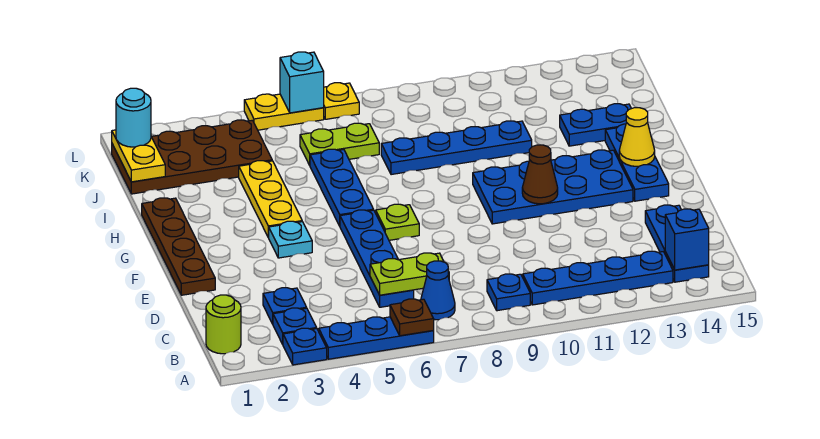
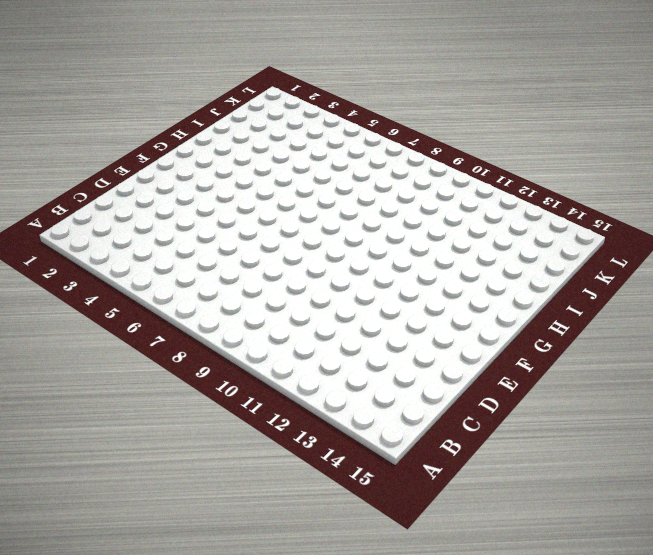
none -> blue plate A3 level 1
none -> blue plate A4:A6 level 1
none -> lime round brick B1 level 1
none -> blue plate B3 level 1

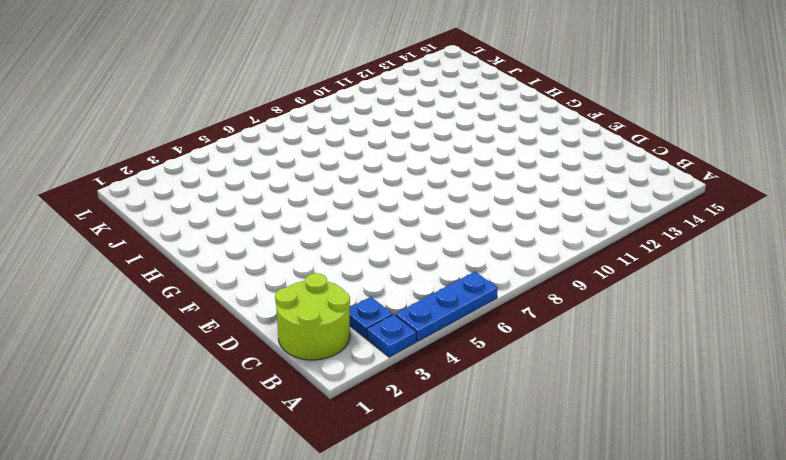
lime round brick B1:C2 level 1 -> lime round brick B1 level 1
none -> blue cone B7 level 1
none -> blue plate B9 level 1
none -> blue plate B10:B13 level 1
none -> blue plate B14:D14 level 1

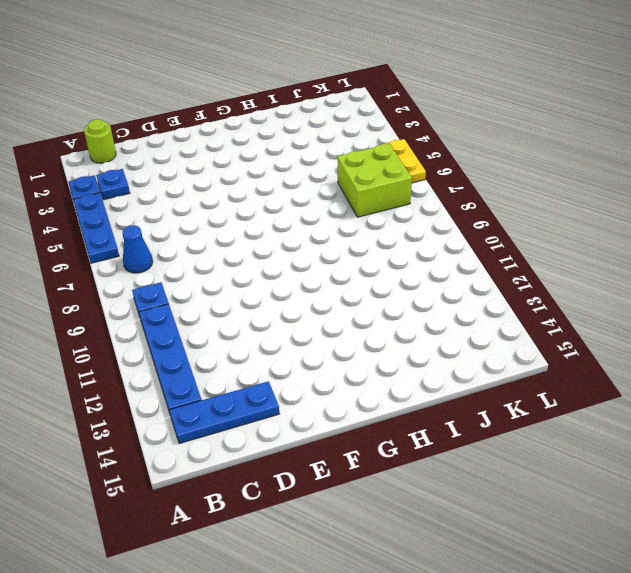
lime brick J6:K7 level 1 -> lime plate J6:J7 level 1
none -> blue plate C3 level 1
none -> blue plate C6:F6 level 1
none -> brown plate E1:H1 level 1
none -> cyan plate F4 level 1

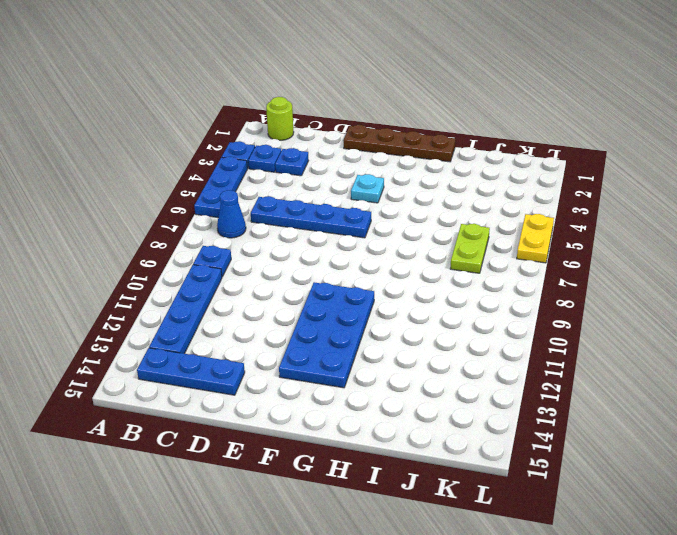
none -> lime plate F7 level 1
none -> blue plate F14:H14 level 1
none -> yellow plate G4:I4 level 1
none -> blue plate G6:I6 level 1

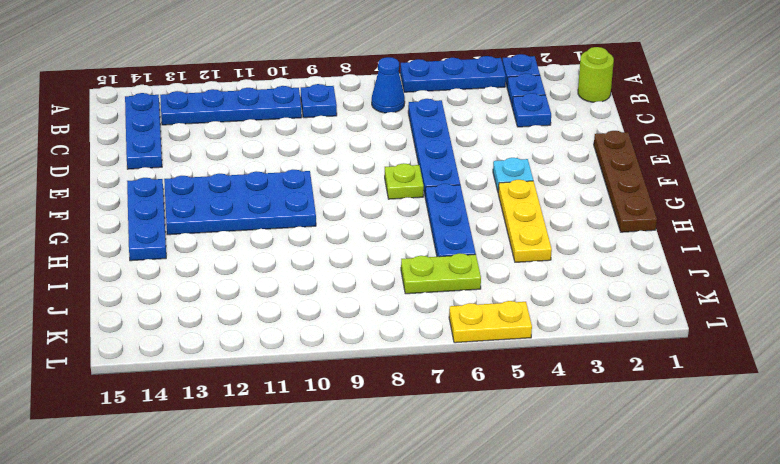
none -> blue plate I8:I11 level 1
none -> blue plate I13:I14 level 1
none -> brown plate J1:K4 level 1
none -> yellow plate L7 level 1

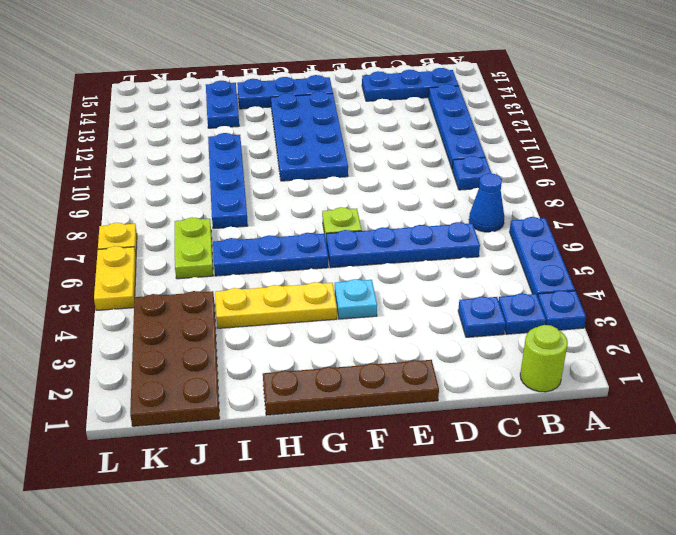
none -> brown plate A6 level 2
none -> blue brick B14 level 2
none -> lime plate C6:C7 level 2
none -> brown cone F11 level 2

